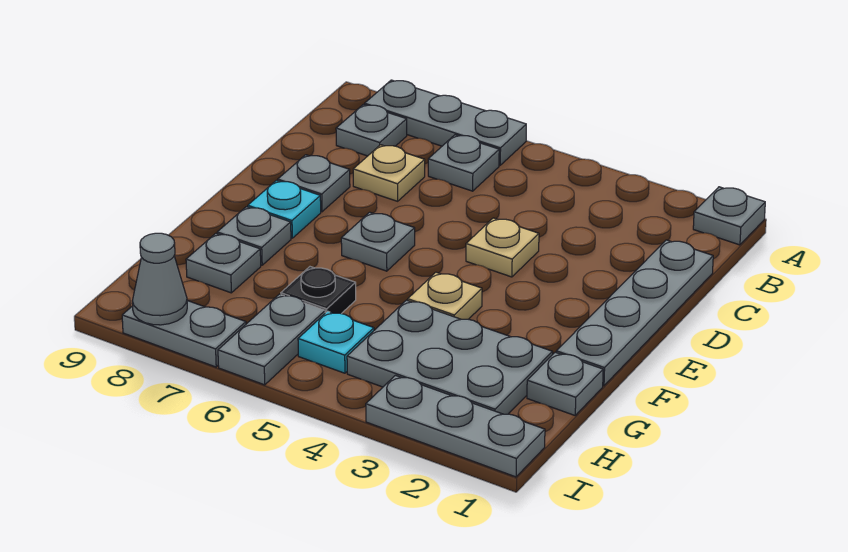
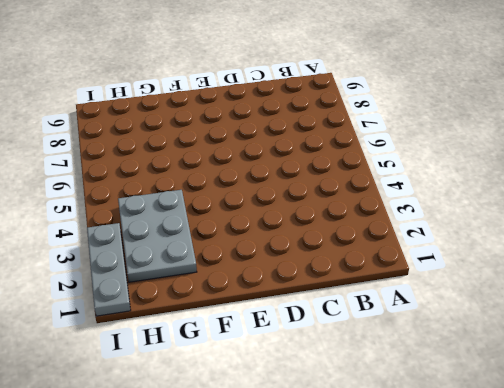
none -> grey plate A1 level 1
none -> grey plate A6:A8 level 1
none -> grey plate B6 level 1

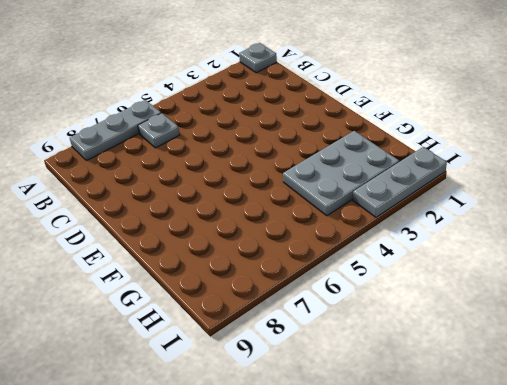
none -> grey plate B8 level 1
none -> grey plate C1:F1 level 1
none -> tan plate C7 level 1

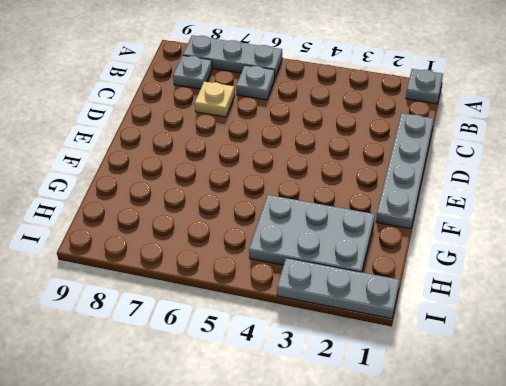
none -> tan plate D4 level 1
none -> grey plate D8 level 1
none -> grey plate E6 level 1

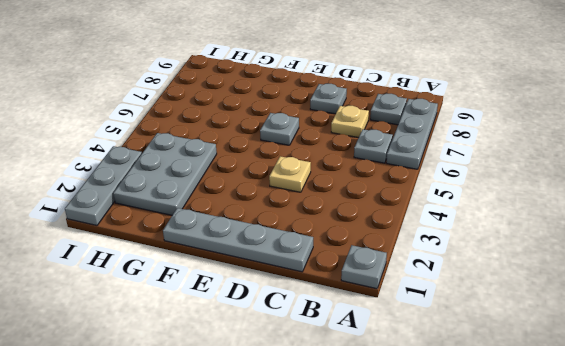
none -> cyan plate E8 level 1
none -> tan plate F4 level 1
none -> grey plate F8 level 1

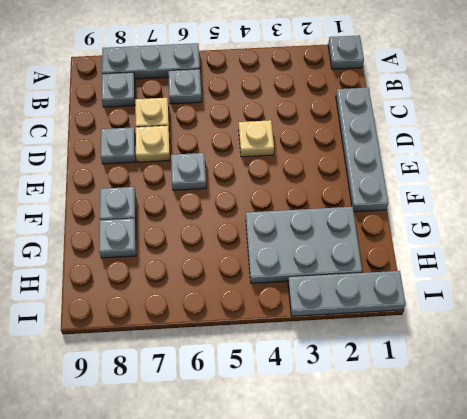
tan plate D7 level 1 -> tan plate F4 level 1
none -> cyan plate E8 level 1
none -> grey plate G1 level 1
none -> black plate G6 level 1

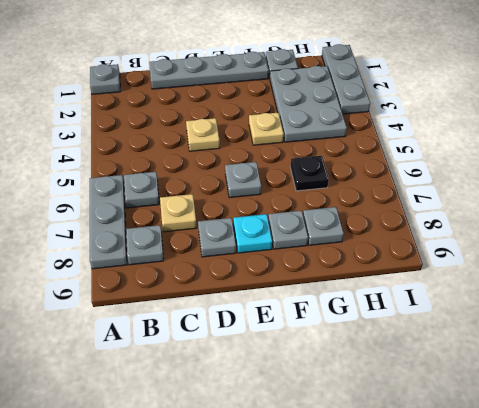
none -> cyan plate H5 level 1
none -> grey plate H6:I6 level 1
none -> grey plate I7:I8 level 1

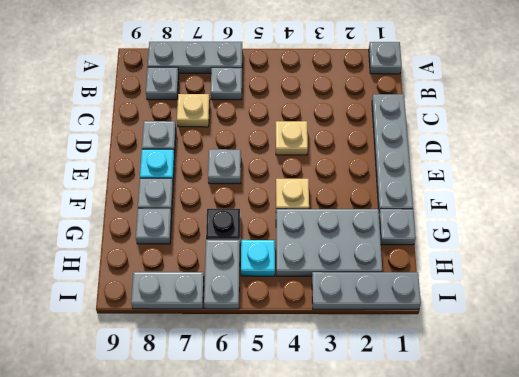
none -> grey cone I8 level 2

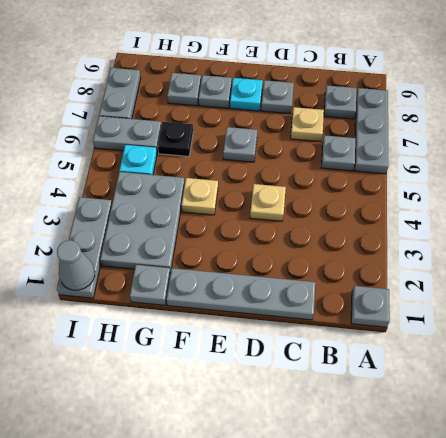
grey cone I1 level 2 -> grey cone I8 level 2

